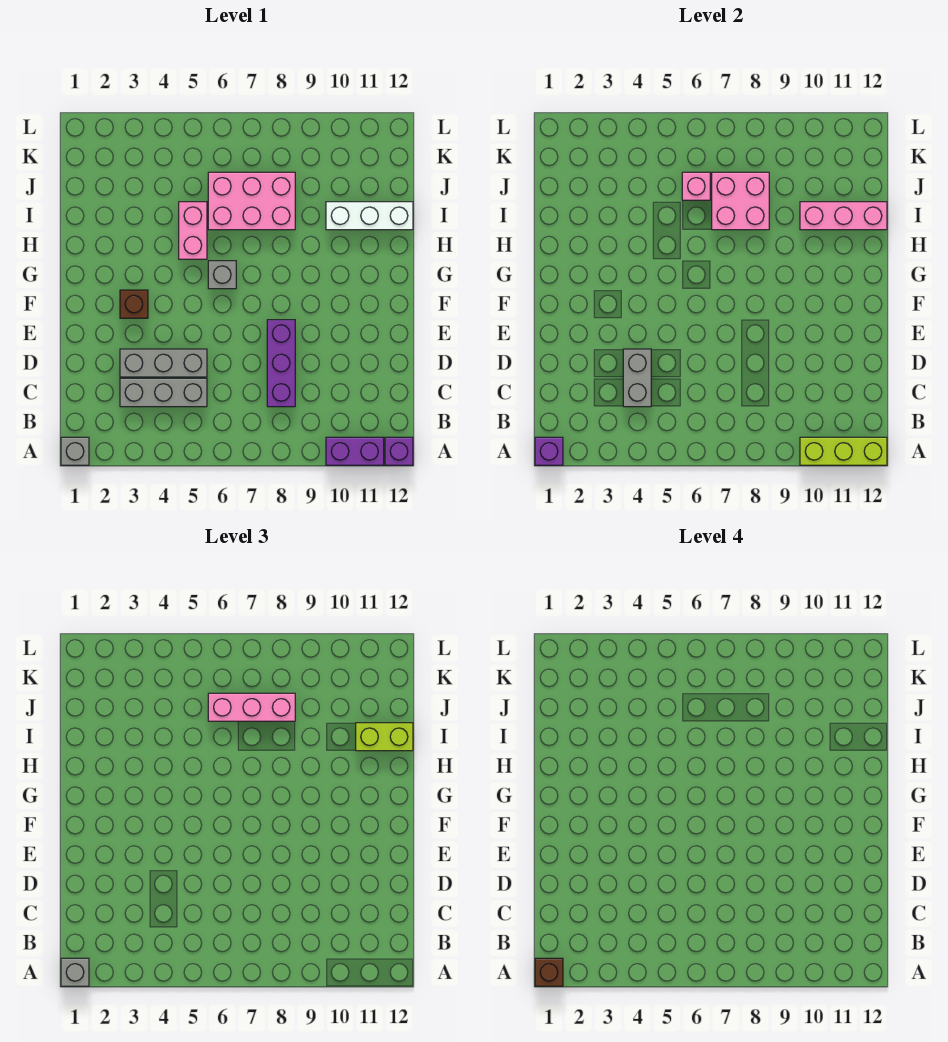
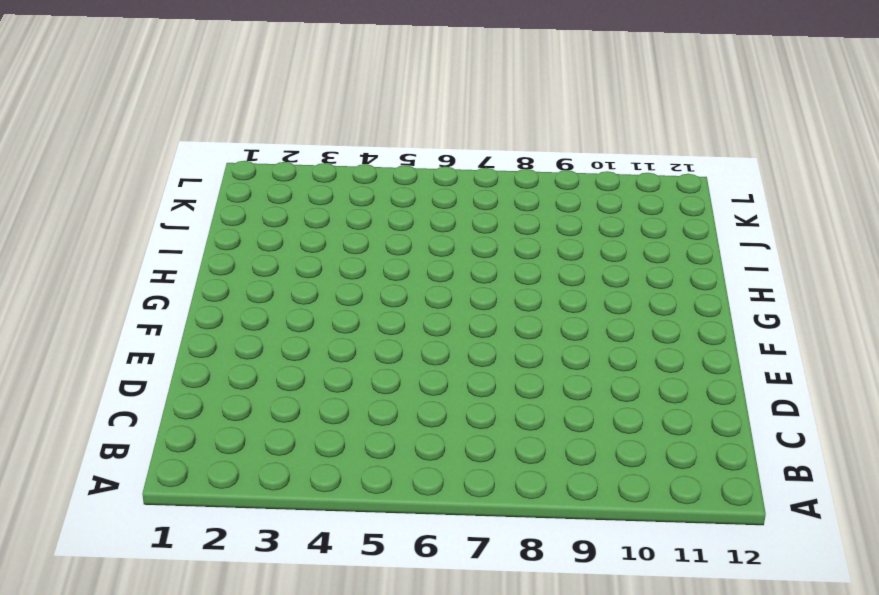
none -> grey brick A1 level 1
none -> purple brick A10:A11 level 1
none -> purple brick A12 level 1

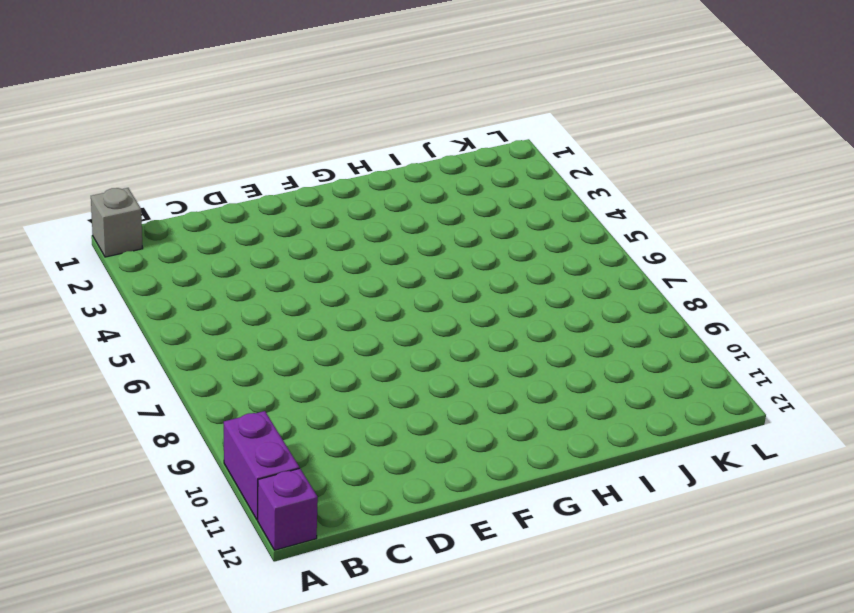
none -> grey brick C3:C5 level 1
none -> purple brick C8:E8 level 1
none -> grey brick D3:D5 level 1

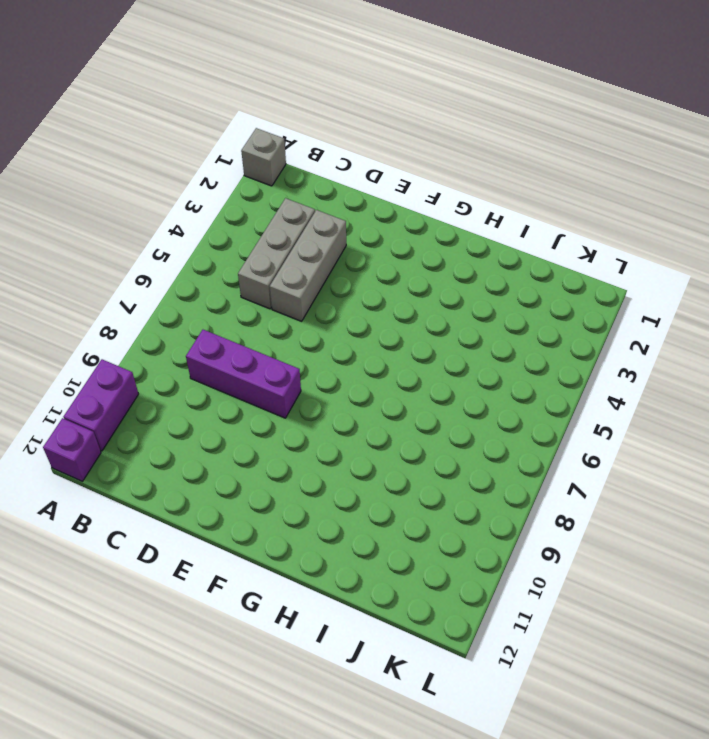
none -> brown brick F3 level 1
none -> grey brick G6 level 1
none -> pink brick H5:I5 level 1

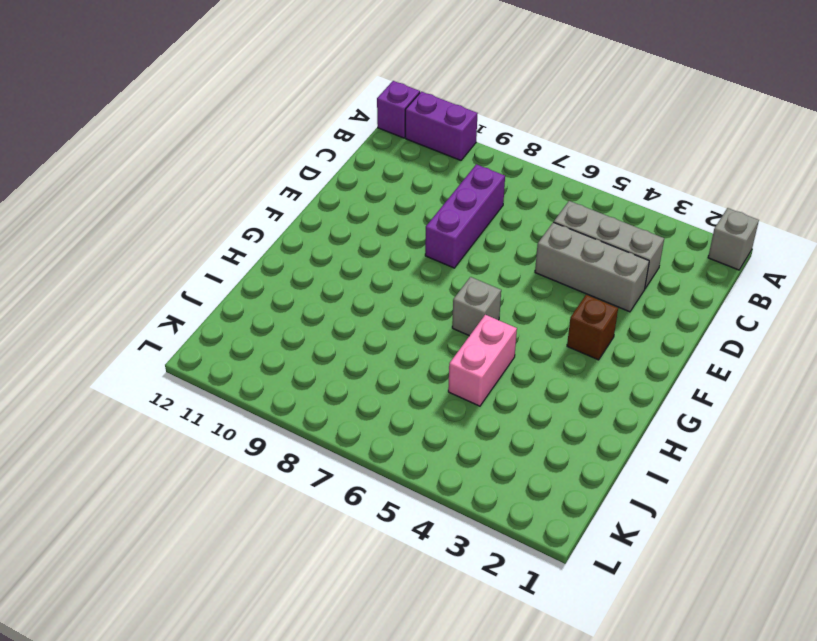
none -> pink brick I6:J8 level 1
none -> white brick I10:I12 level 1
none -> purple brick A1 level 2

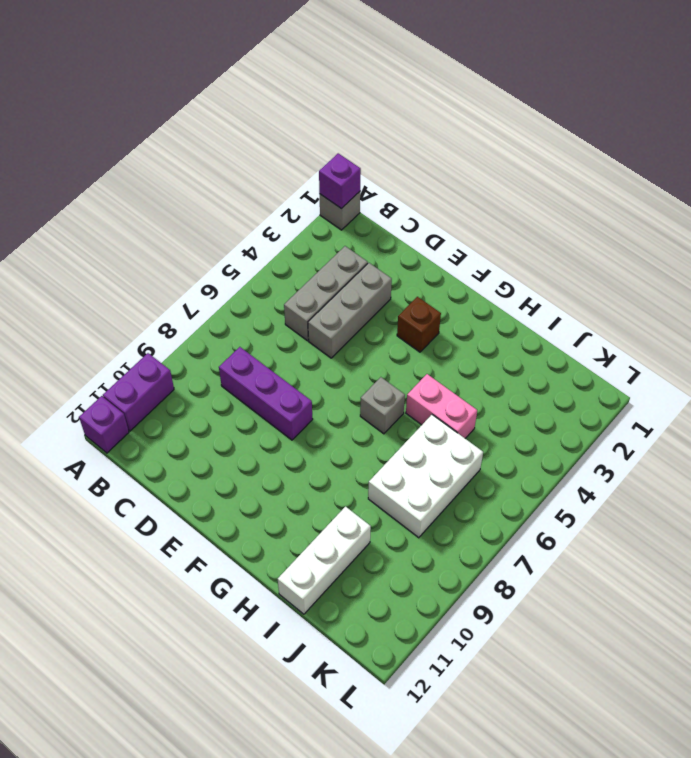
white brick I6:J8 level 1 -> pink brick I6:J8 level 1
none -> lime brick A10:A12 level 2
none -> grey brick C4:D4 level 2
none -> pink brick I7:J8 level 2

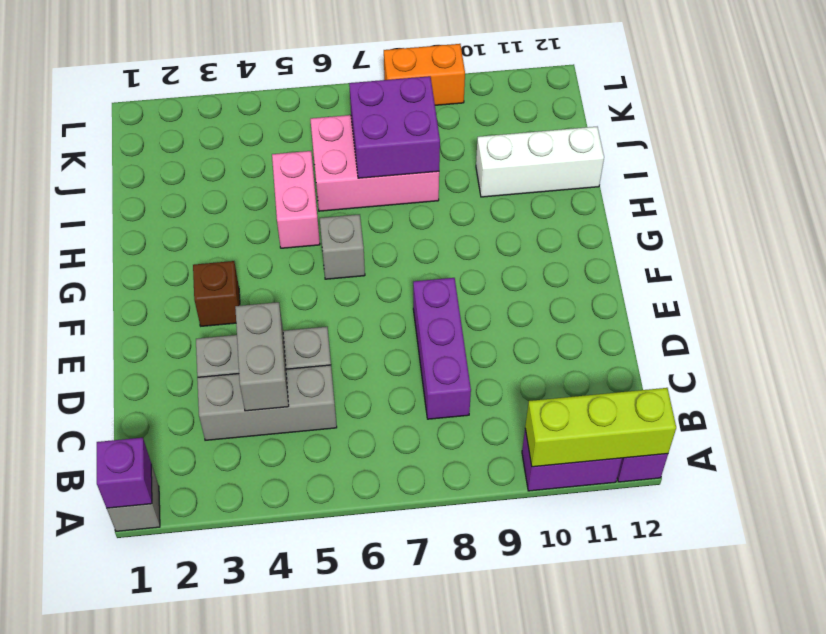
purple brick I7:J8 level 2 -> pink brick I7:J8 level 2
orange brick L8:L9 level 1 -> none
none -> pink brick I10:I12 level 2
none -> pink brick J6 level 2
none -> grey brick A1 level 3

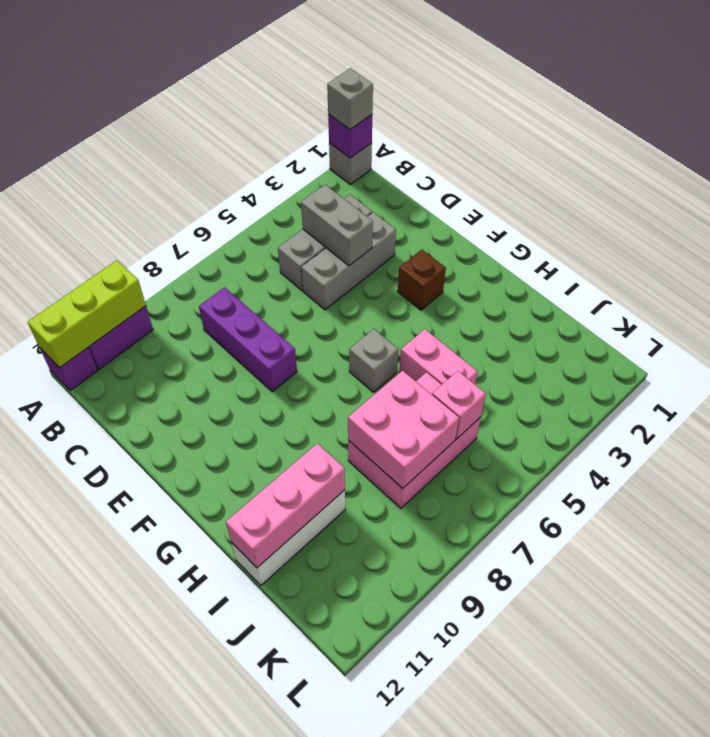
none -> lime brick I11:I12 level 3
none -> pink brick J6:J8 level 3
none -> brown brick A1 level 4

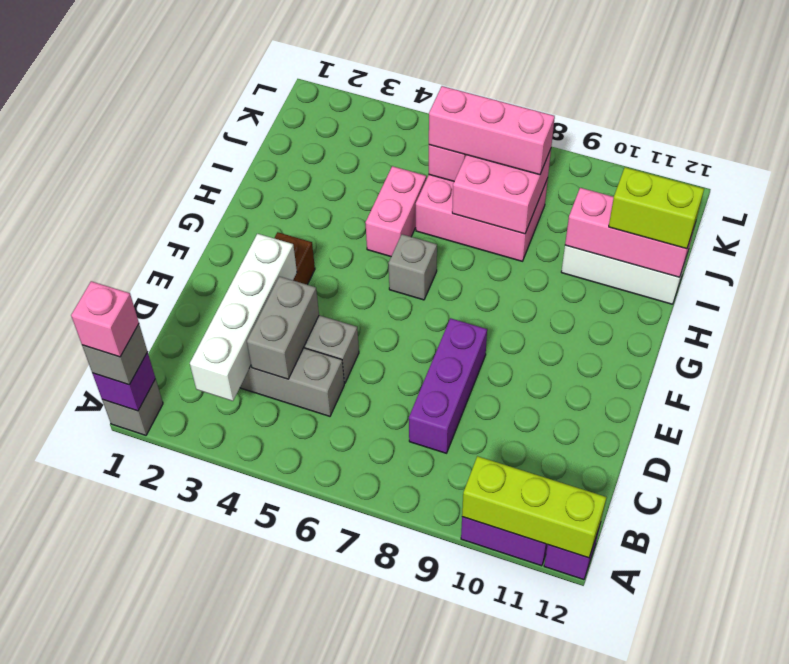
pink brick A1 level 4 -> brown brick A1 level 4
white brick B3:E3 level 2 -> none

